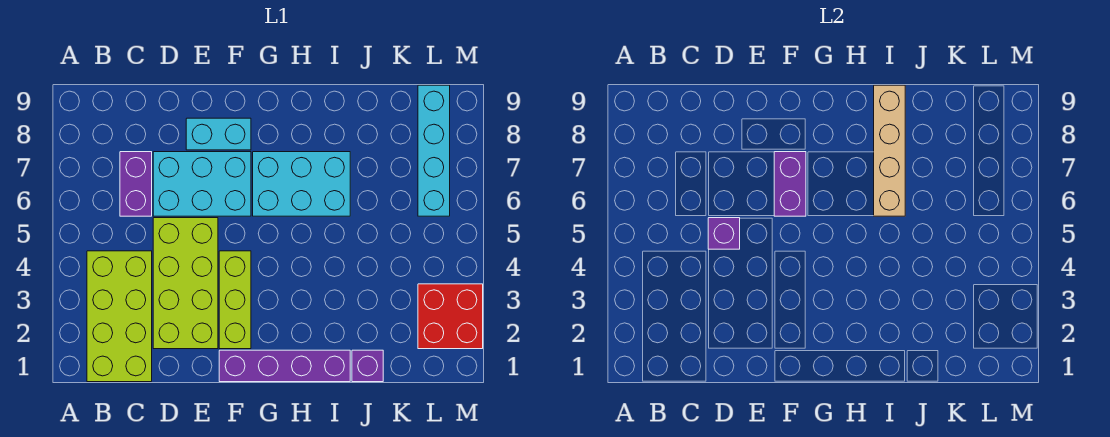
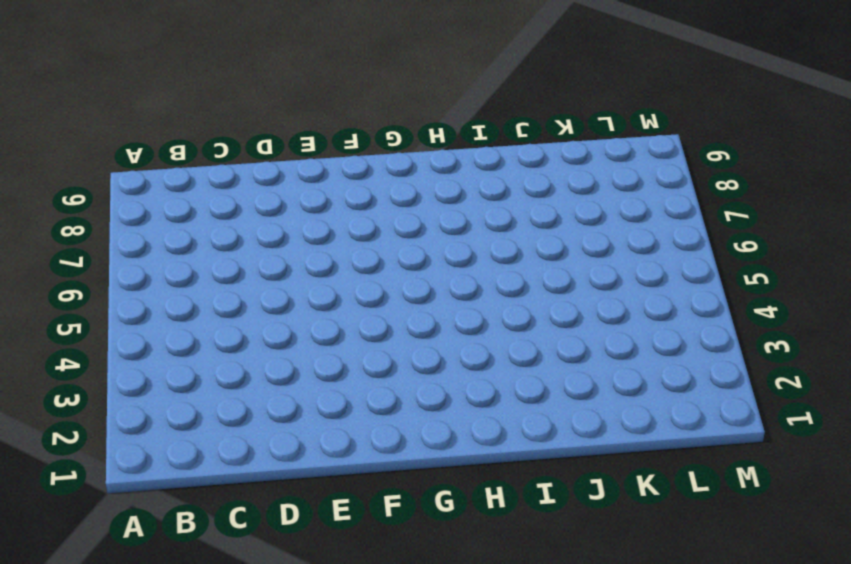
none -> lime brick B1:C4 level 1
none -> purple brick C6:C7 level 1
none -> lime brick D2:E5 level 1

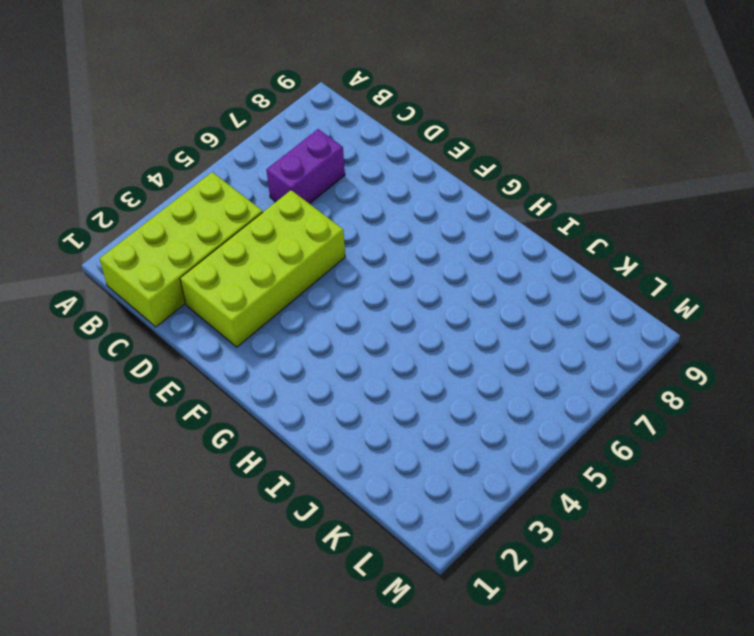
none -> cyan brick D6:F7 level 1
none -> cyan brick E8:F8 level 1
none -> purple brick F1:I1 level 1

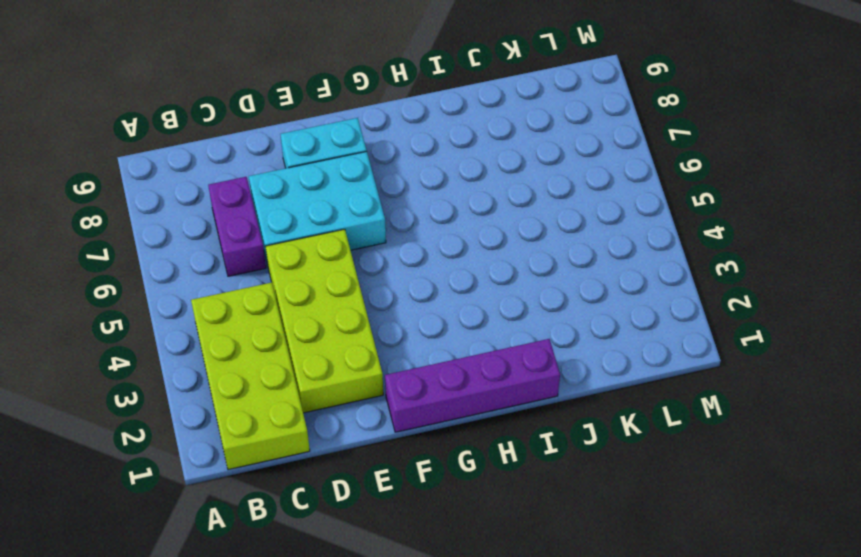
none -> lime brick F2:F4 level 1
none -> cyan brick G6:I7 level 1
none -> purple brick J1 level 1

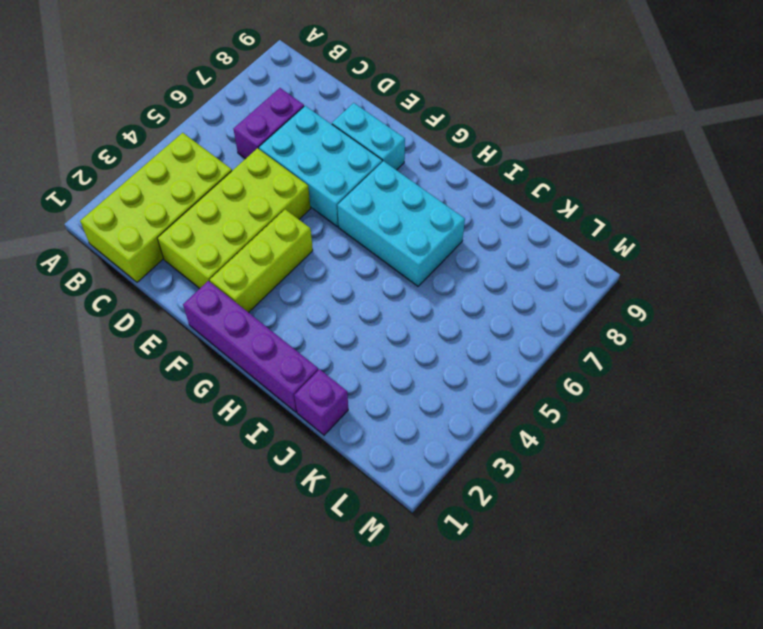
none -> red brick L2:M3 level 1
none -> cyan brick L6:L9 level 1
none -> purple brick D5 level 2

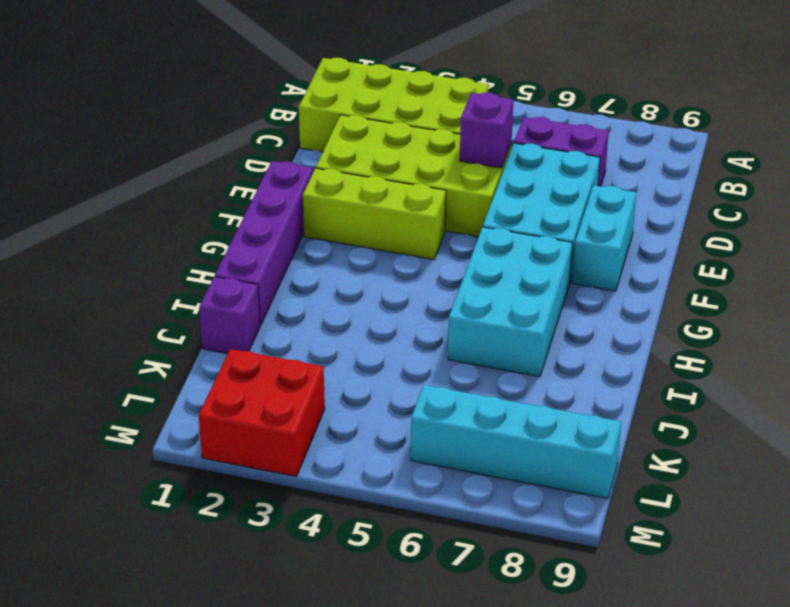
none -> purple brick F6:F7 level 2
none -> tan brick I6:I9 level 2

